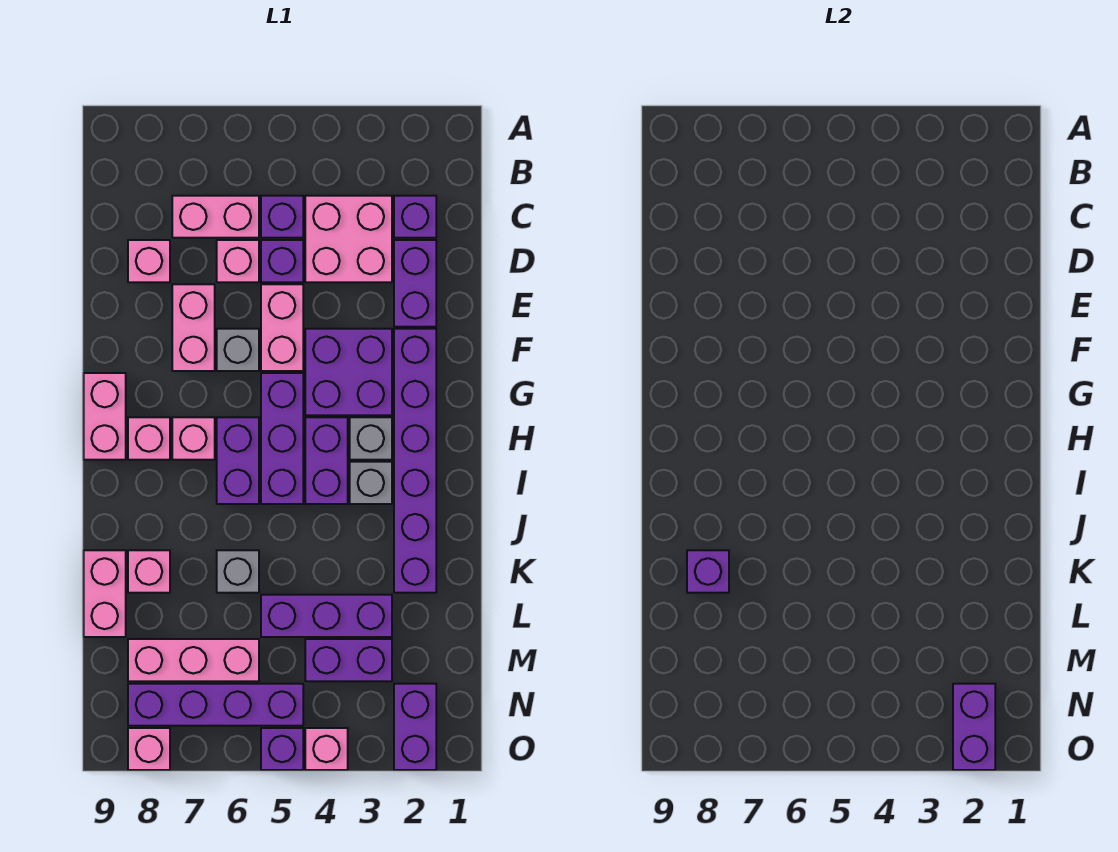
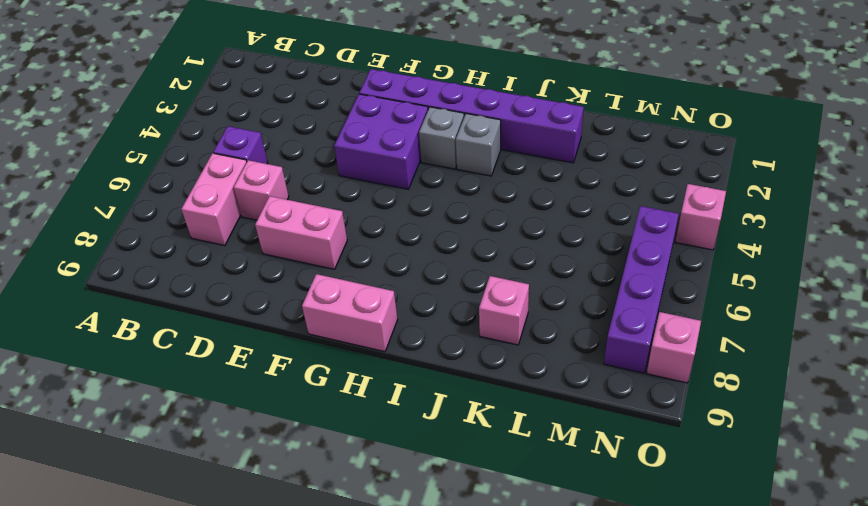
none -> purple brick C2 level 1
none -> pink brick C3:D4 level 1
none -> purple brick D2:E2 level 1
none -> purple brick D5 level 1

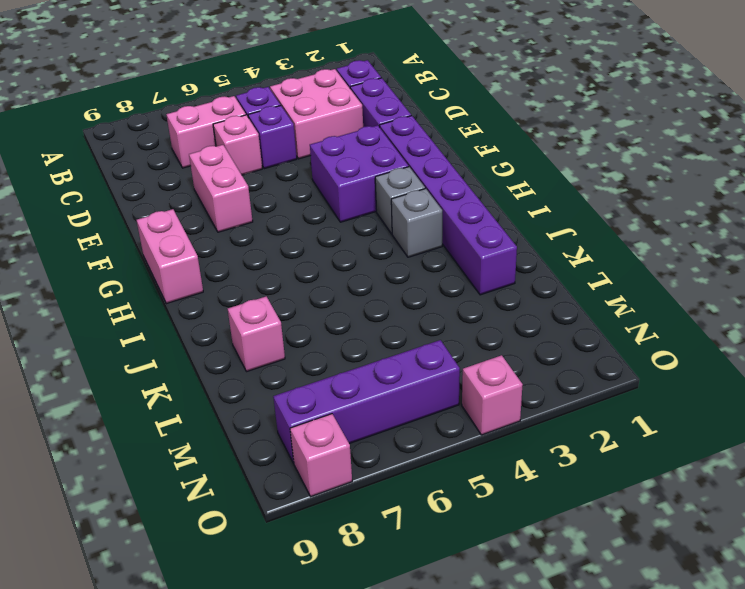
none -> pink brick D8 level 1
none -> pink brick E5:F5 level 1
none -> grey brick F6 level 1
none -> purple brick G5:I5 level 1

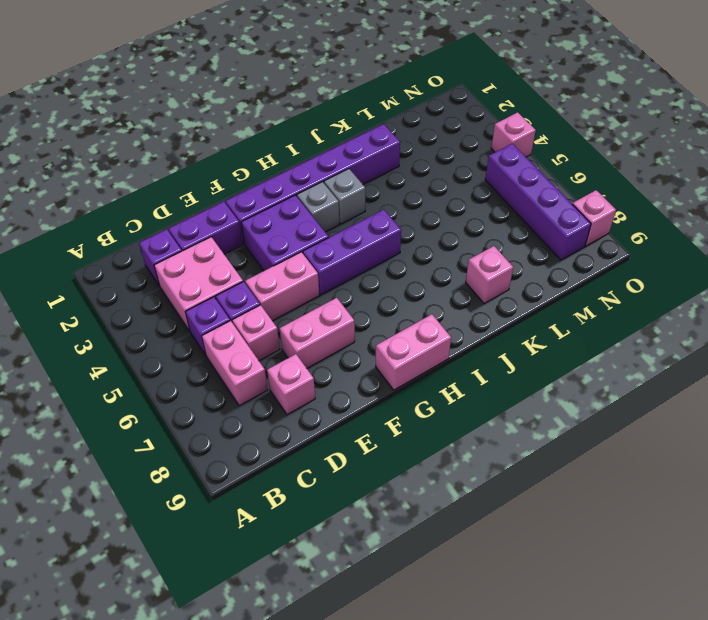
none -> grey brick F6 level 1
none -> purple brick H4:I4 level 1
none -> purple brick H6:I6 level 1
none -> pink brick H7 level 1

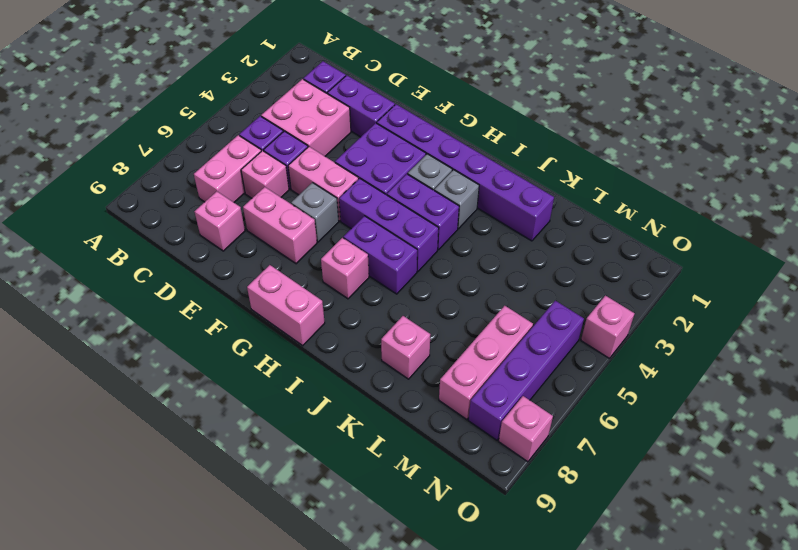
none -> pink brick H8 level 1
none -> grey brick K6 level 1
none -> pink brick K9:L9 level 1
none -> purple brick L3:L5 level 1

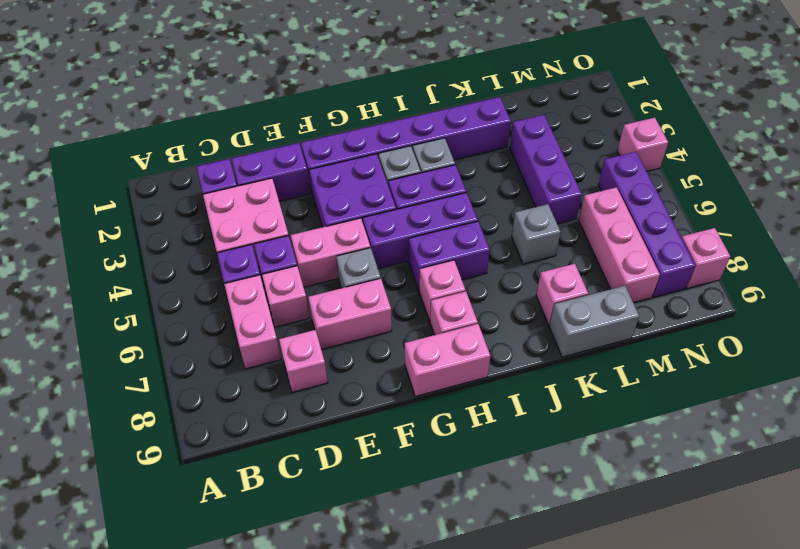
grey brick K9:L9 level 1 -> pink brick K9:L9 level 1
none -> purple brick M3:M4 level 1
none -> purple brick N2:O2 level 1
none -> purple brick O5 level 1
none -> purple brick K8 level 2

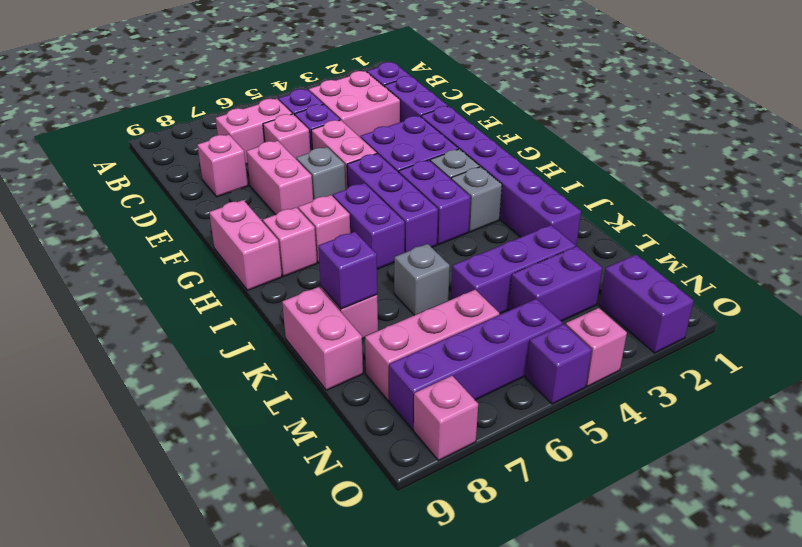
none -> purple brick N2:O2 level 2

